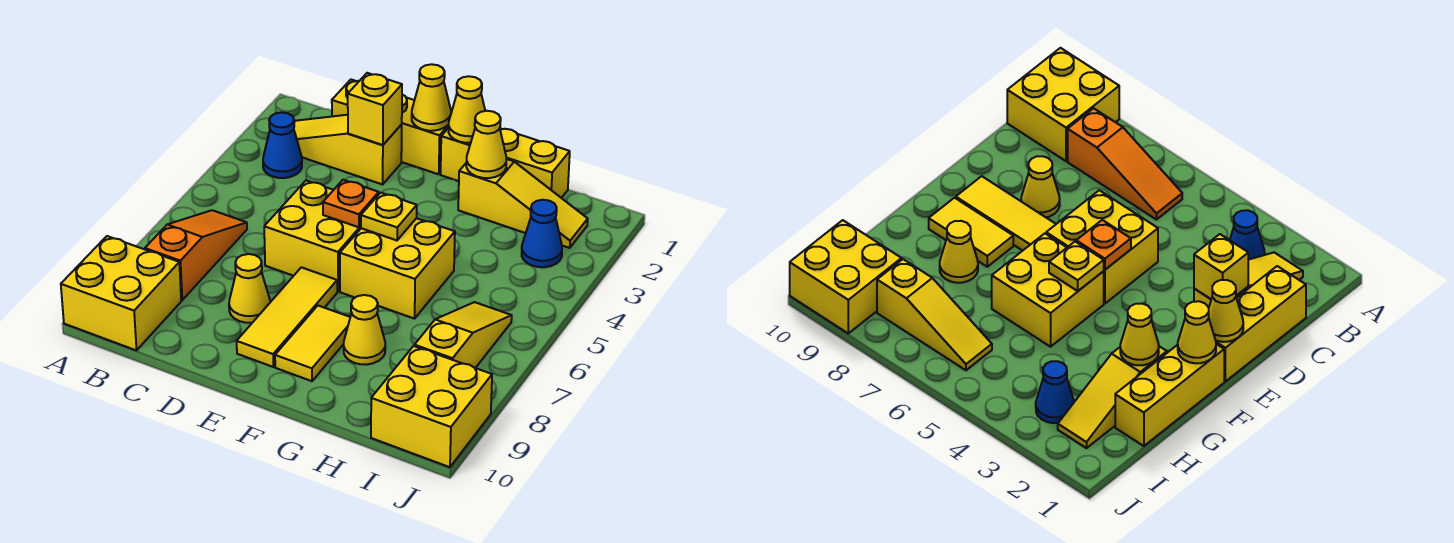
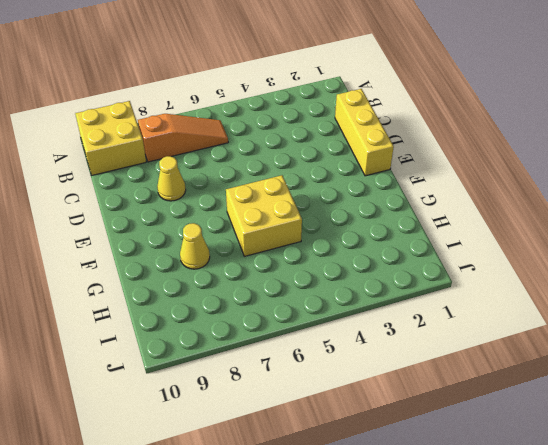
none -> yellow slope B2:D2 level 1 top D
none -> blue cone B3 level 1
none -> yellow brick D5:E6 level 1

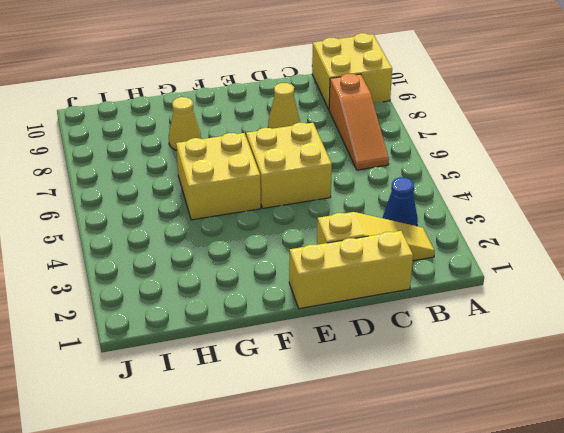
none -> yellow tile E7:E9 level 1
none -> yellow brick F1:H1 level 1
none -> yellow tile F8:F9 level 1

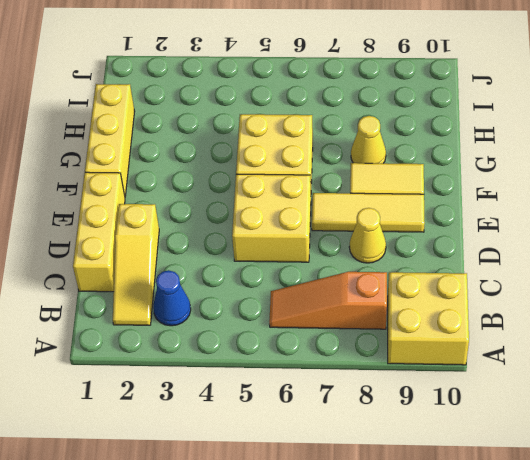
none -> yellow slope G2:I2 level 1 top G
none -> blue cone I3 level 1
none -> yellow slope I6:I8 level 1 top 8

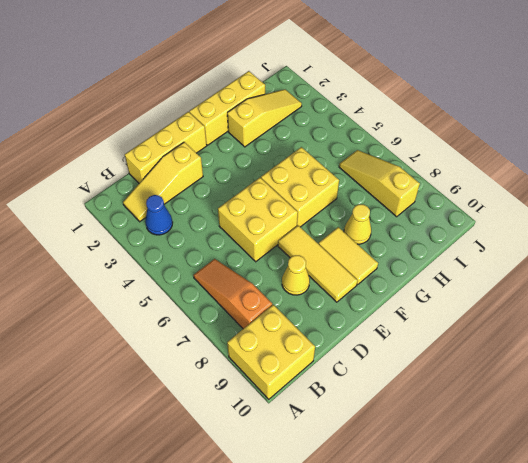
none -> blue cone I3 level 1
none -> yellow brick I9:J10 level 1
none -> yellow brick D2 level 2

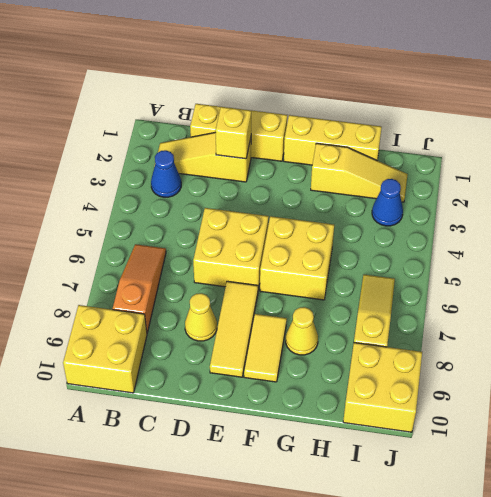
none -> yellow cone E1 level 2
none -> orange plate E5 level 2
none -> yellow cone F1 level 2

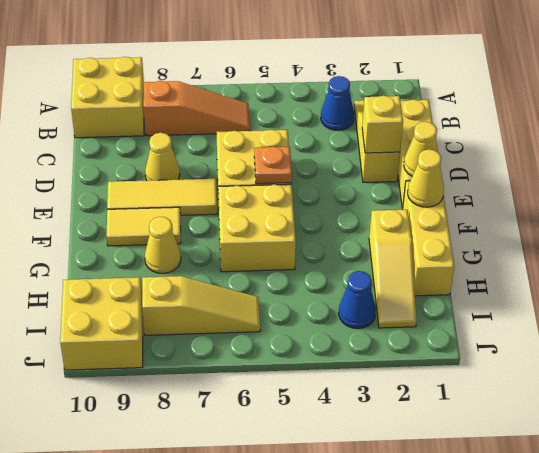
none -> yellow plate F5 level 2
none -> yellow cone G2 level 2

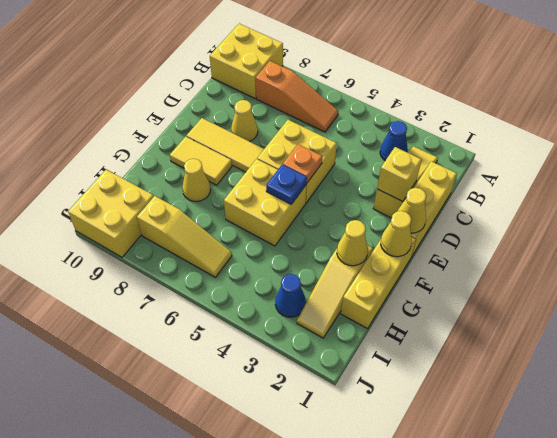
blue plate F5 level 2 -> yellow plate F5 level 2

